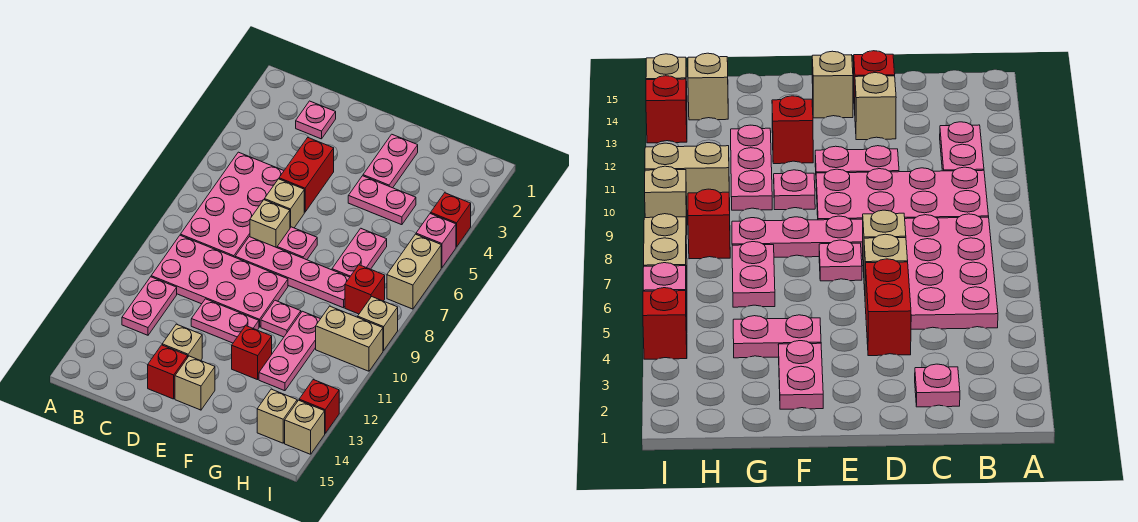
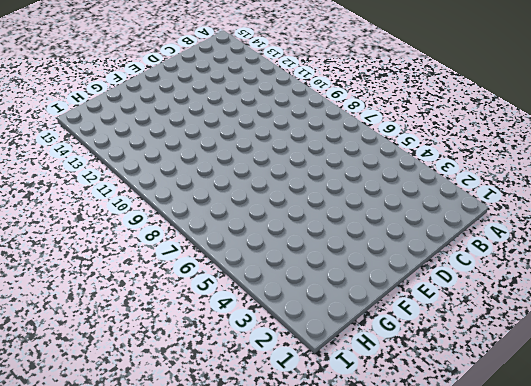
none -> pink plate B5:C8 level 1
none -> pink plate B9:E10 level 1
none -> pink plate B11:B12 level 1

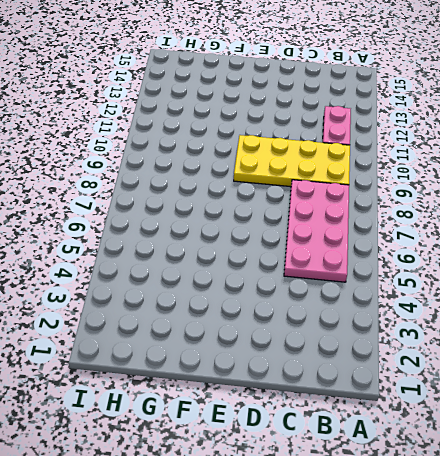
yellow plate B9:E10 level 1 -> pink plate B9:E10 level 1
none -> pink plate C2 level 1
none -> red brick D4:D5 level 1
none -> tan brick D6 level 1

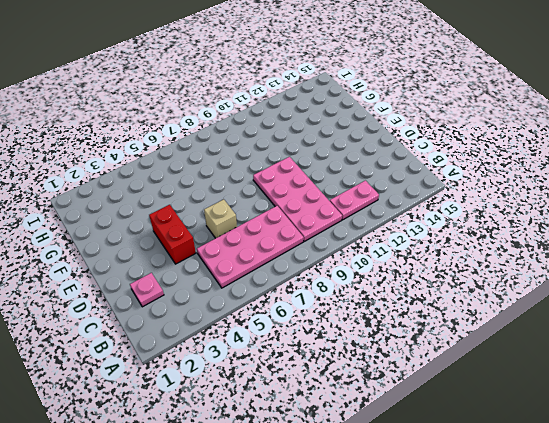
red brick D4:E4 level 1 -> red brick D4:D5 level 1
none -> tan brick D7 level 1
none -> pink plate D8:G8 level 1
none -> pink plate D11:E11 level 1

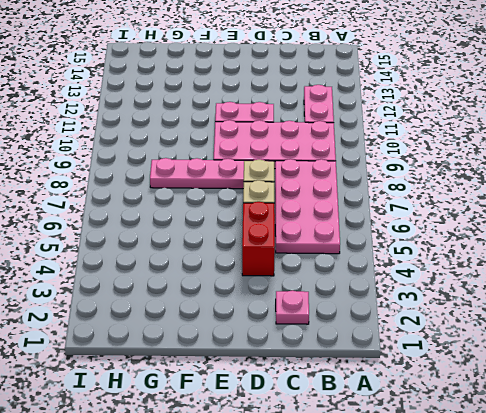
none -> tan brick D13 level 1
none -> red brick D14 level 1
none -> pink plate E7 level 1

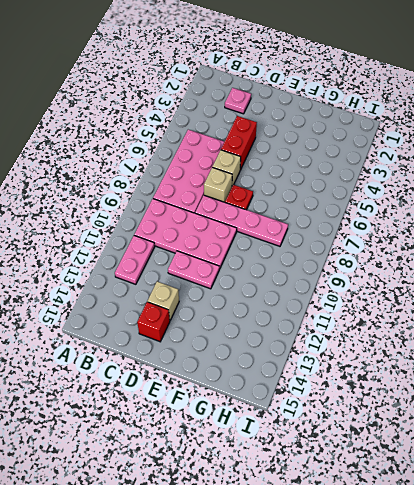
red plate E7 level 1 -> pink plate E7 level 1
none -> tan brick E14 level 1
none -> pink plate F2:F3 level 1
none -> pink plate F4:G4 level 1

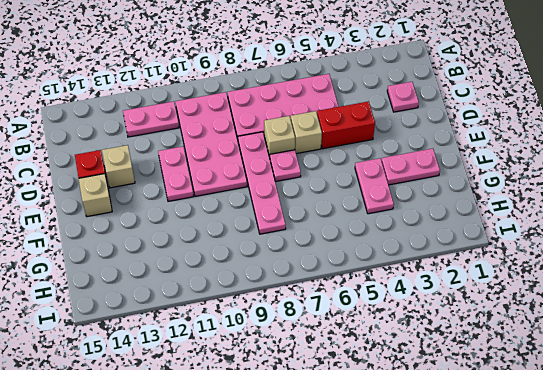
none -> pink plate F10 level 1
none -> red brick F12 level 1
none -> pink plate G6:G7 level 1

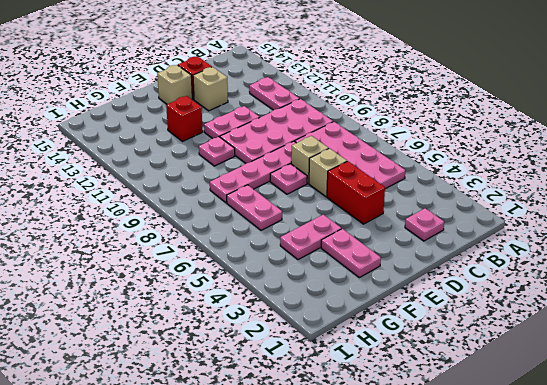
none -> pink plate G10:G12 level 1
none -> red brick H8 level 1
none -> tan brick H10:I10 level 1

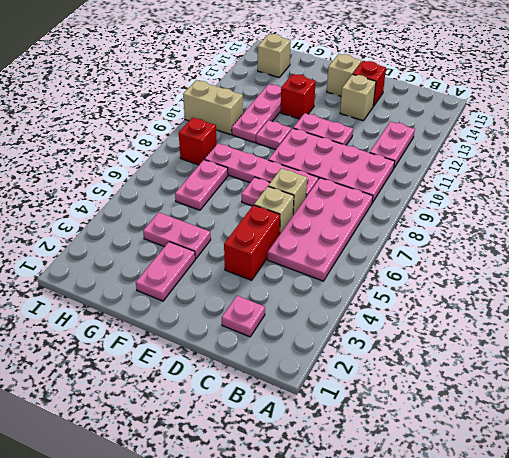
none -> red brick I4 level 1
none -> pink brick I5 level 1
none -> tan brick I6:I7 level 1

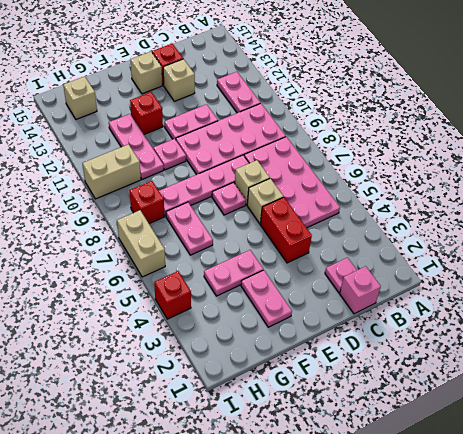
pink brick C1 level 1 -> pink brick I5 level 1
none -> tan brick I9 level 1
none -> red brick I13 level 1
none -> tan brick I14 level 1

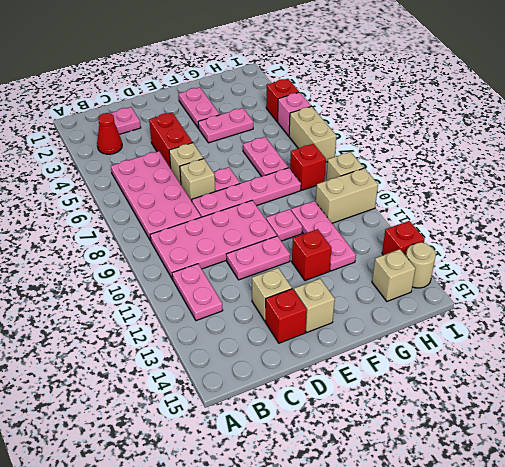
red cone B3 level 1 -> none
tan round brick I14 level 1 -> tan brick I14 level 1

